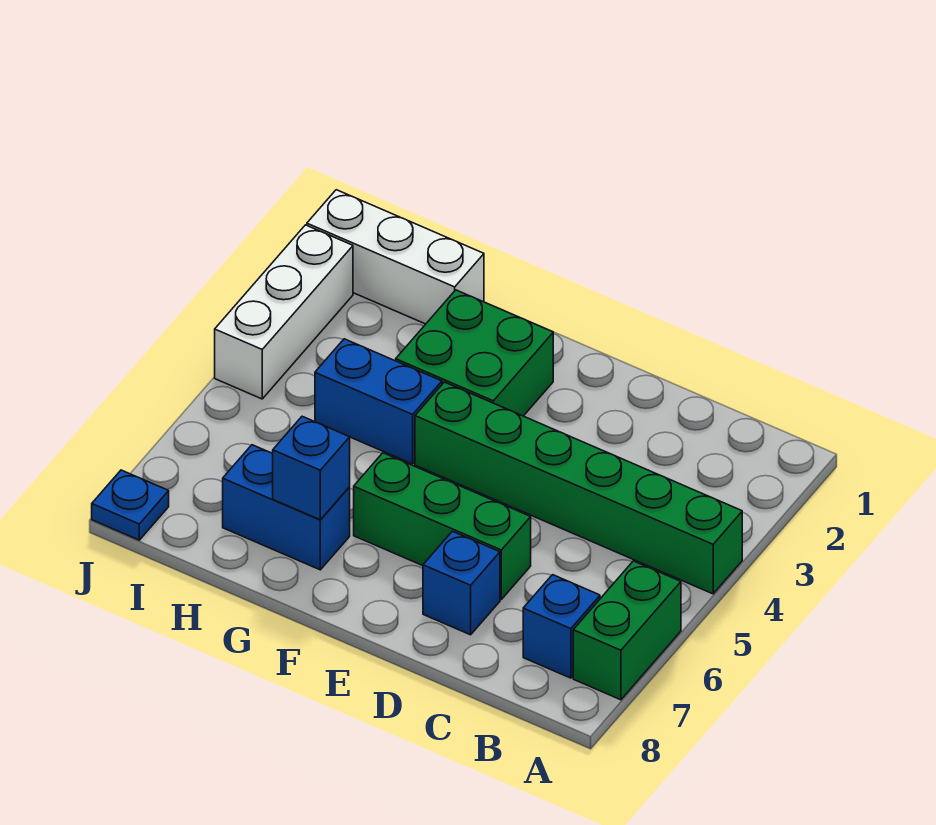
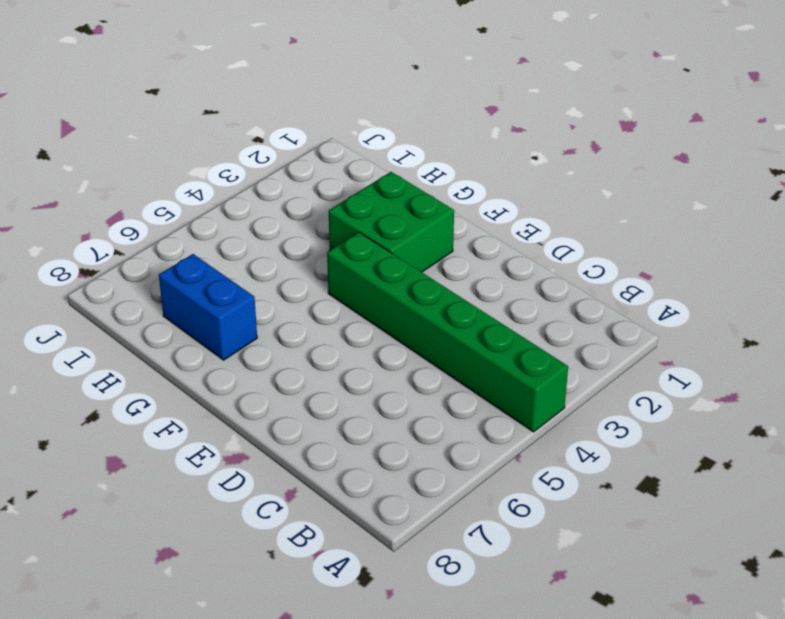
none -> green brick A6:A7 level 1
none -> blue brick B7 level 1
none -> green brick D6:F6 level 1

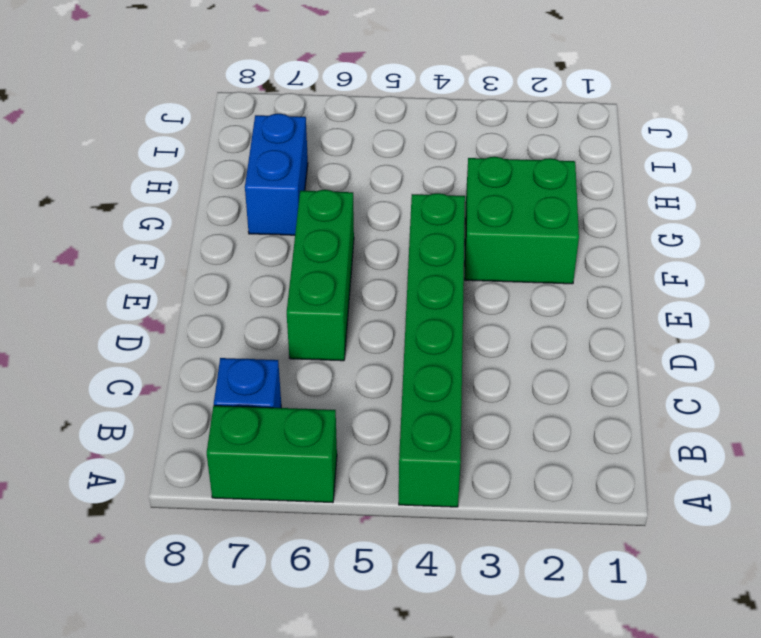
none -> blue brick D7 level 1
none -> blue brick G4:H4 level 1
none -> white brick H1:J1 level 1

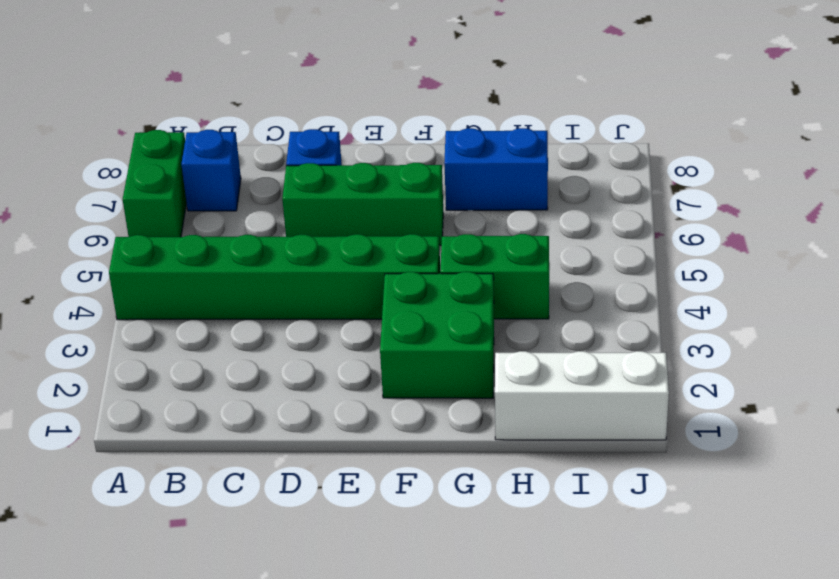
green brick G4:H4 level 1 -> blue brick G4:H4 level 1
none -> white brick J2:J4 level 1
none -> blue plate J8 level 1
none -> blue brick G7 level 2

